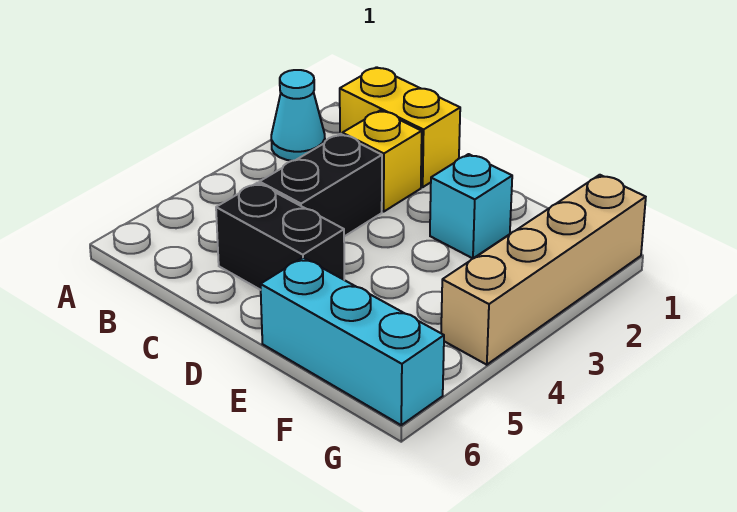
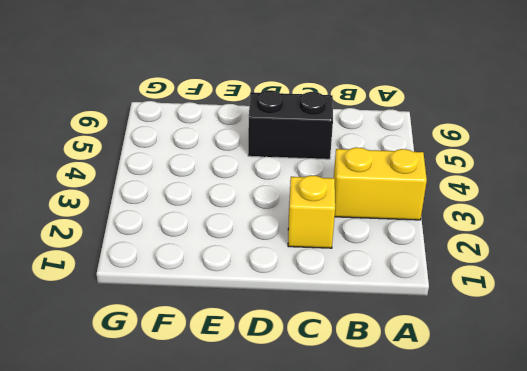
yellow brick A3:B3 level 1 -> yellow brick B1:C1 level 1
none -> cyan cone A2 level 1
none -> black brick C3:C4 level 1

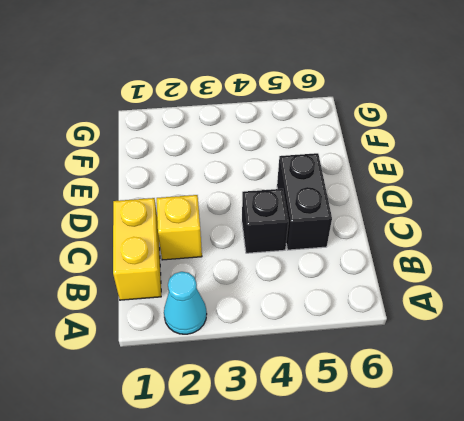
black brick C4 level 1 -> black brick C3:C4 level 1
none -> cyan brick E2 level 1
none -> cyan brick E6:G6 level 1

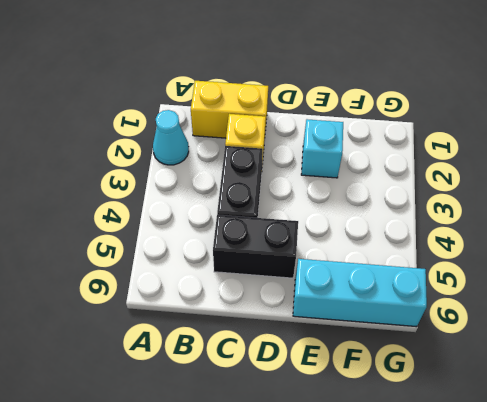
none -> tan brick G1:G4 level 1

